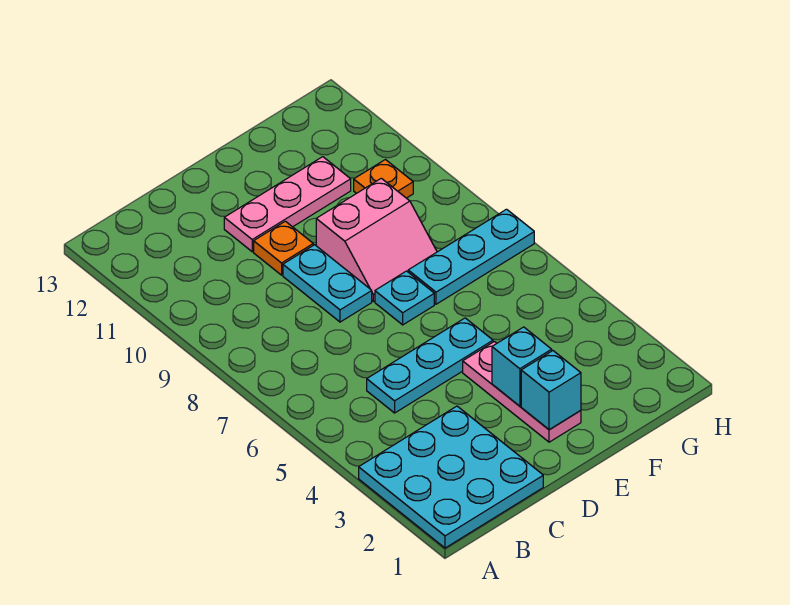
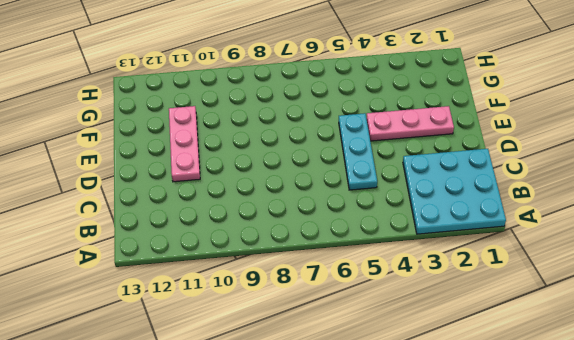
none -> cyan plate D8:D9 level 1
none -> orange plate D10 level 1
none -> cyan plate E7 level 1

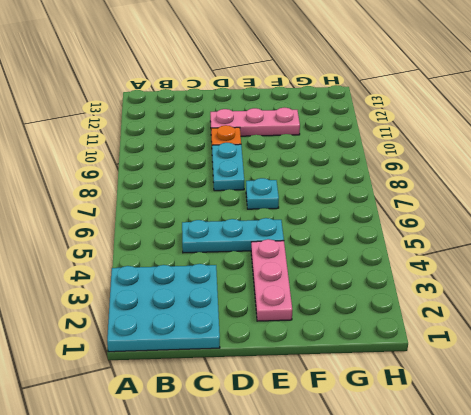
none -> pink slope E8:F9 level 1 top 9
none -> cyan plate F7:H7 level 1
none -> orange plate G10 level 1

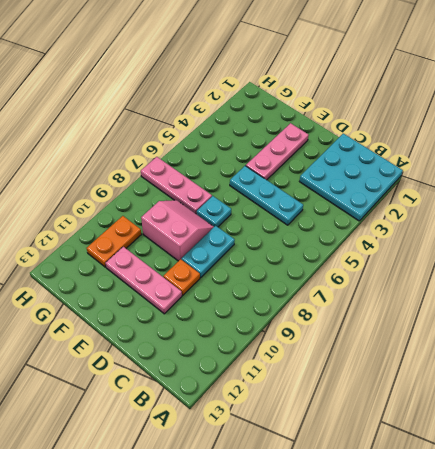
pink plate F7:H7 level 1 -> cyan plate F7:H7 level 1
orange plate G10:G11 level 1 -> orange plate G10 level 1
none -> cyan brick E2 level 2
none -> cyan brick E3 level 2

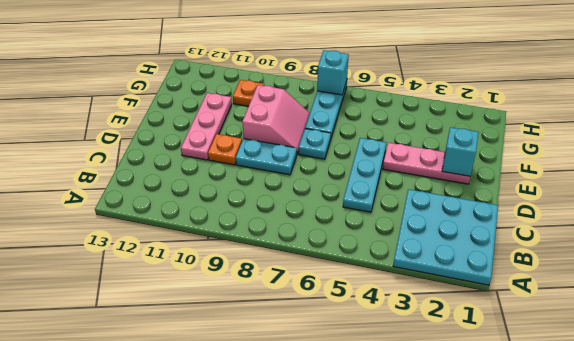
cyan brick H7 level 2 -> cyan brick E3 level 2

